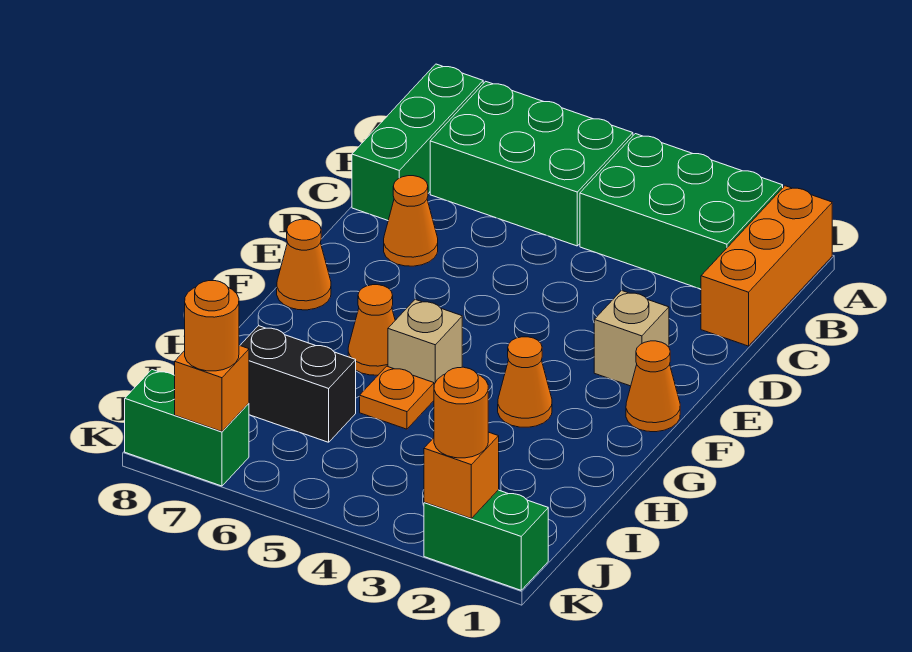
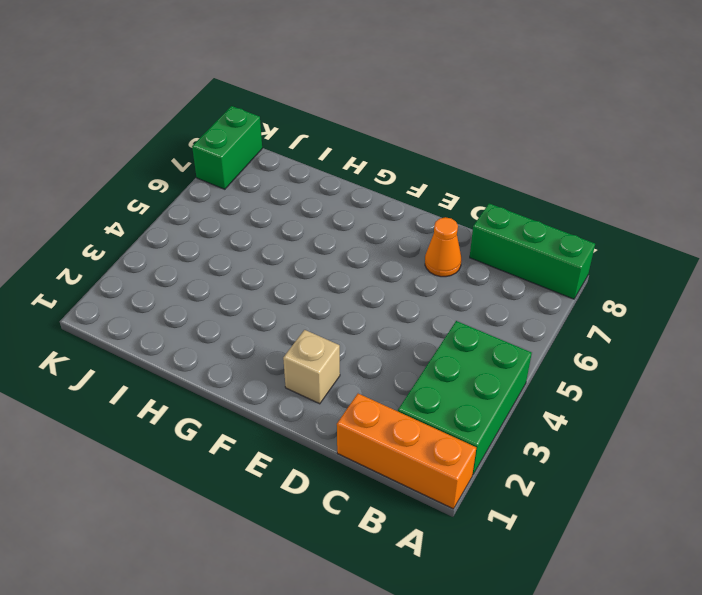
none -> green brick A5:B7 level 1
none -> orange cone F1 level 1
none -> orange cone F8 level 1

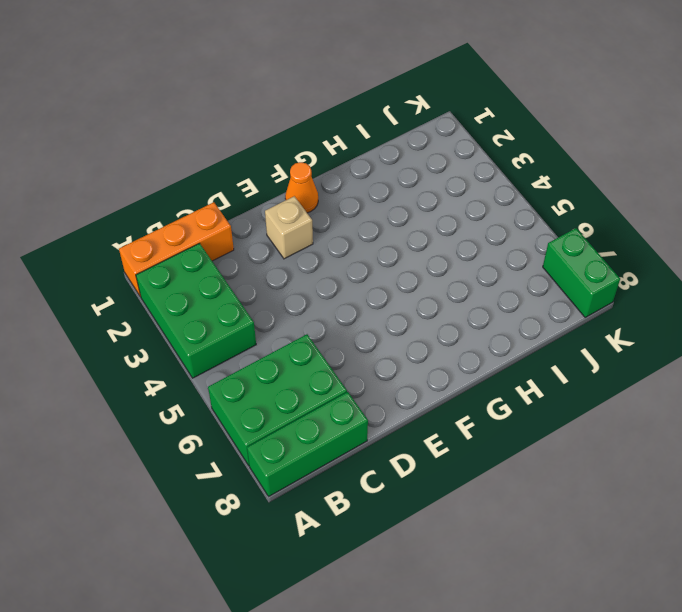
green brick A6:C7 level 1 -> green brick A5:B7 level 1
none -> orange cone D7 level 1
none -> orange cone F8 level 1
none -> orange cone G3 level 1

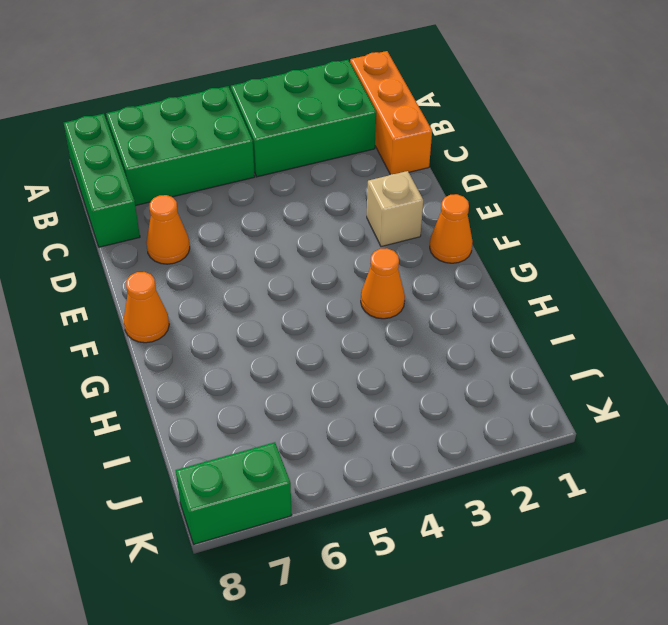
none -> tan brick G5 level 1
none -> orange cone G6 level 1
none -> orange plate H5 level 1

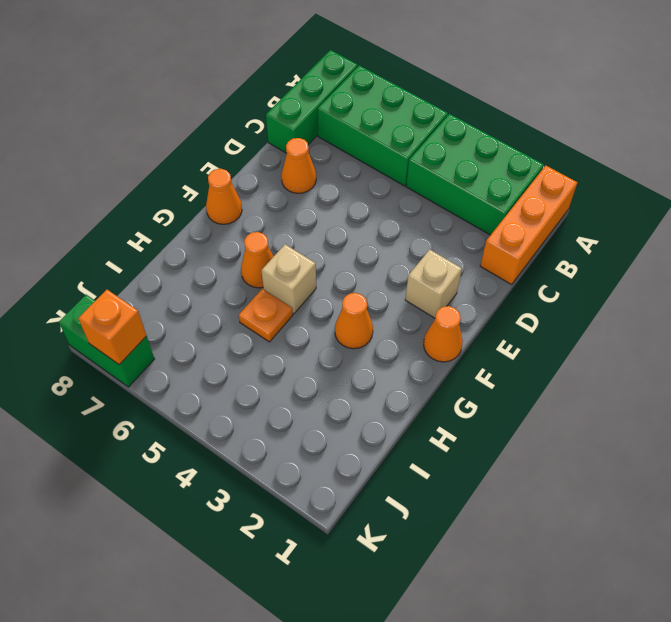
none -> black brick I6:I7 level 1
none -> green brick K1:K2 level 1
none -> orange brick K2 level 2

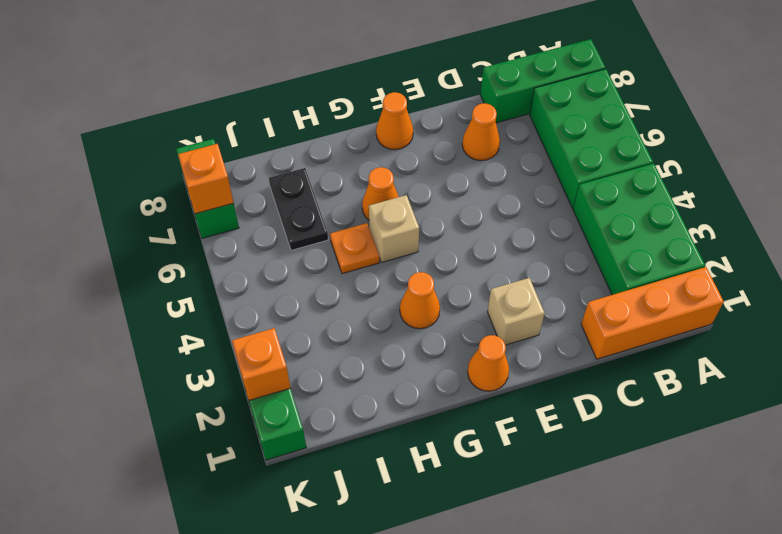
black plate I6:I7 level 1 -> black brick I6:I7 level 1
none -> orange round brick K2 level 3
none -> orange round brick K7 level 3

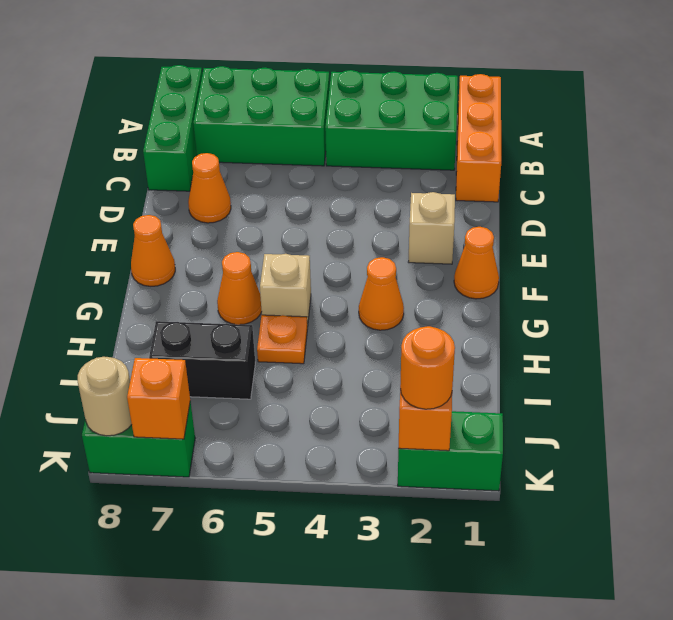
tan round brick K8 level 2 -> none
none -> orange round brick K7 level 3

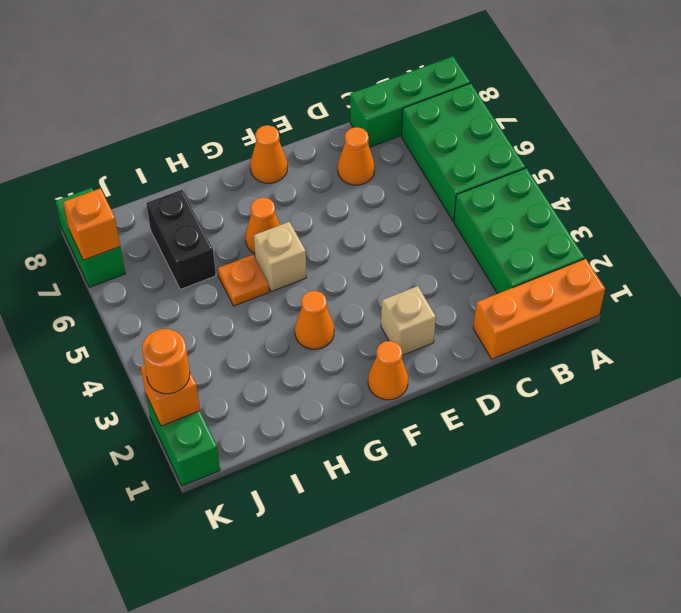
none -> orange round brick K7 level 3

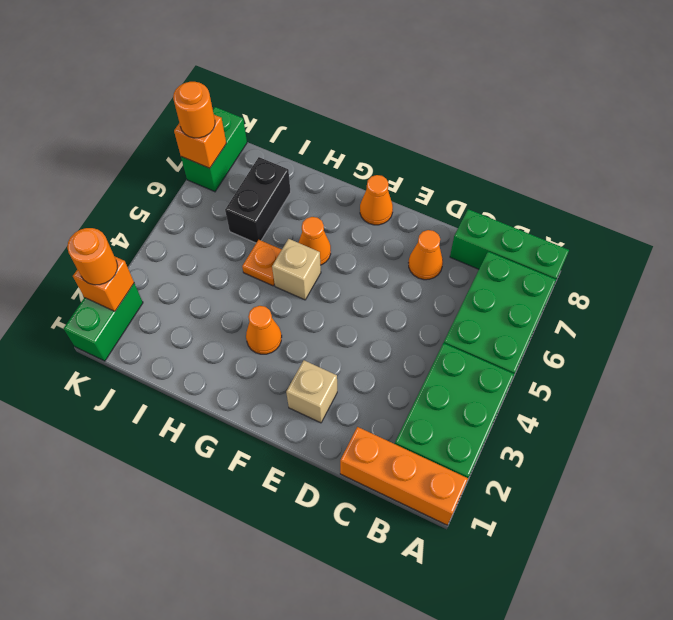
none -> orange cone F1 level 1

